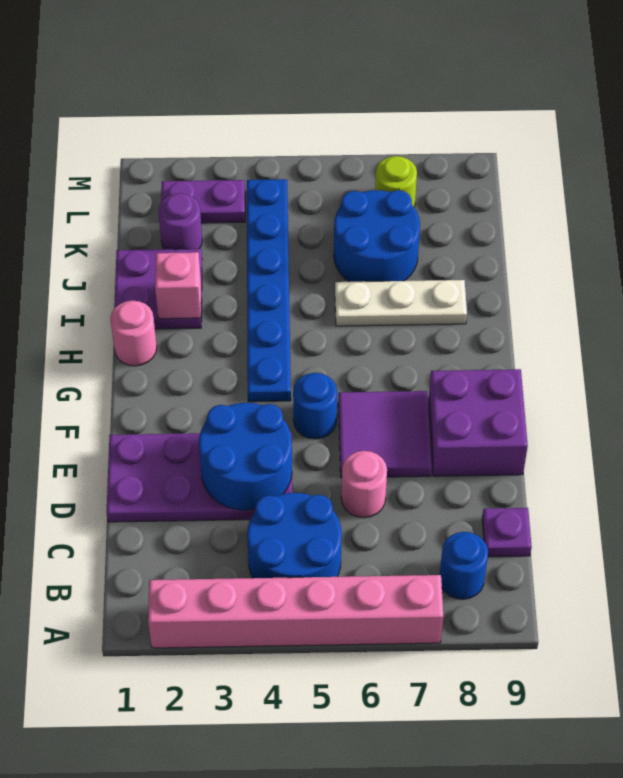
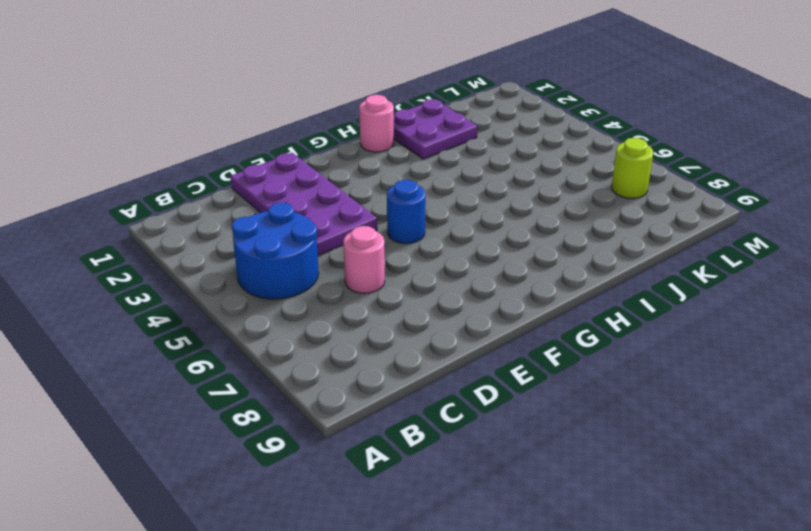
none -> pink brick A2:A7 level 1
none -> blue round brick B8 level 1
none -> purple plate C9 level 1

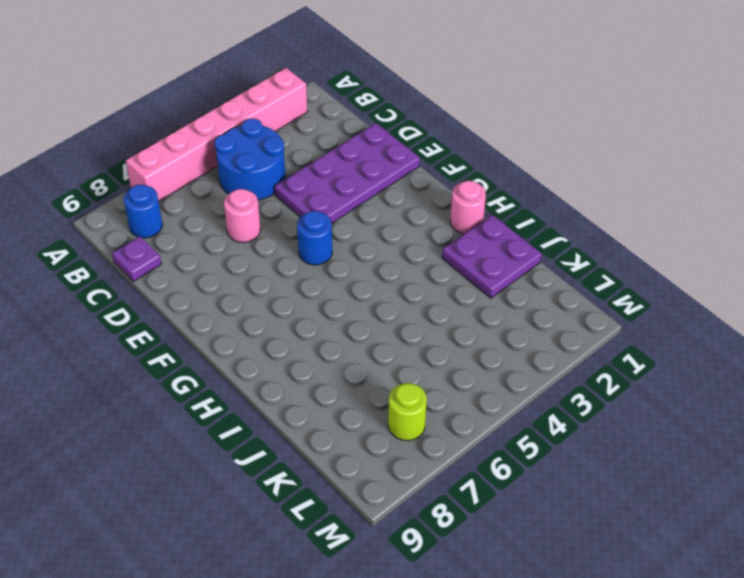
none -> purple tile E6:F7 level 1
none -> purple brick E8:F9 level 1
none -> blue plate G4:L4 level 1

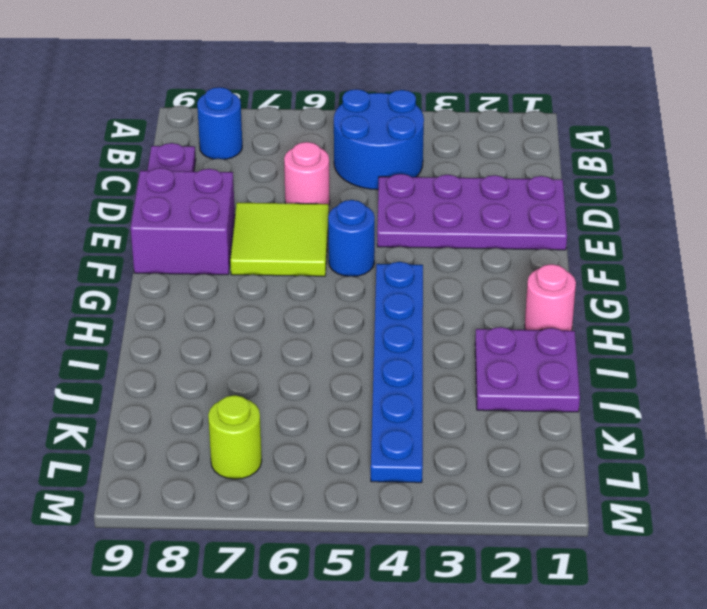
lime tile E6:F7 level 1 -> purple tile E6:F7 level 1
none -> pink brick A2:A7 level 1
none -> white plate I6:I8 level 1
none -> blue round brick J6:K7 level 1

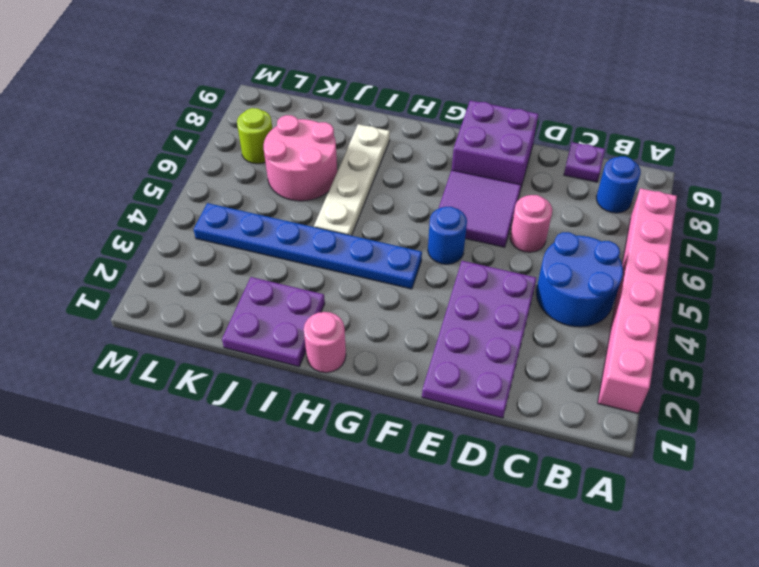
white plate I5:I8 level 1 -> white plate I6:I8 level 1
pink round brick J6:K7 level 1 -> blue round brick J6:K7 level 1
none -> purple round brick K2 level 1
none -> purple plate L2:L3 level 1
none -> blue round brick D3:E4 level 2

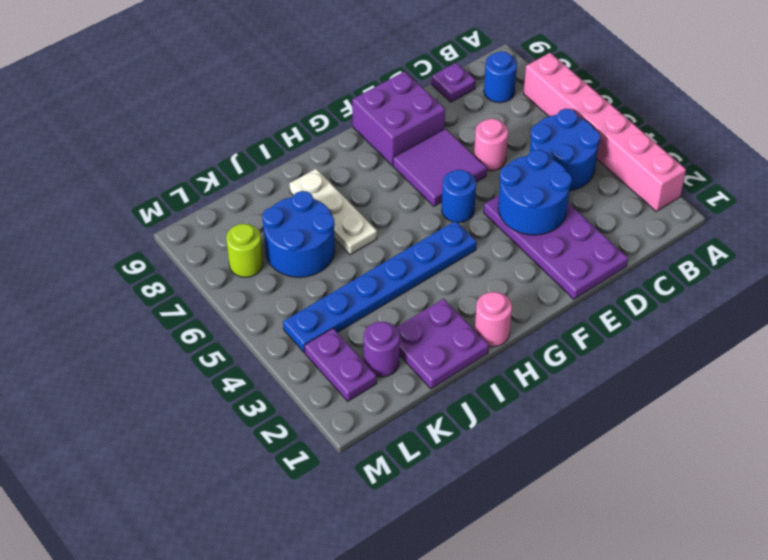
none -> pink brick I2 level 2

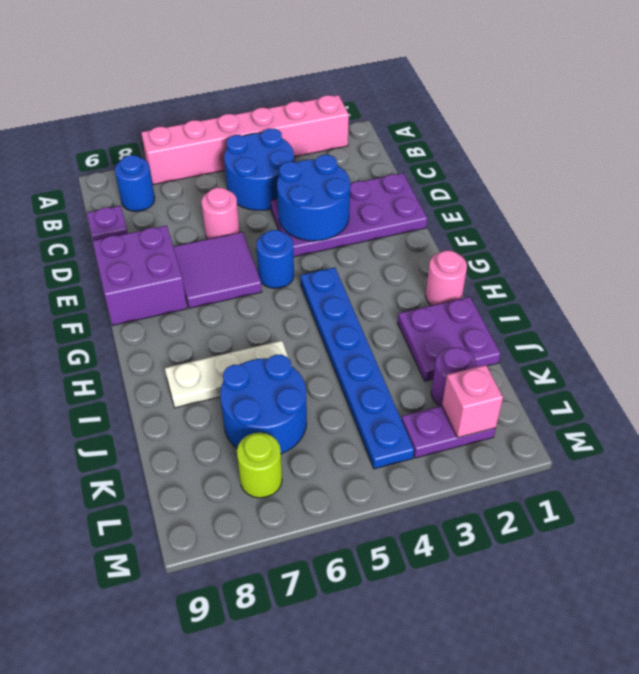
pink brick L2 level 2 -> pink brick I2 level 2

